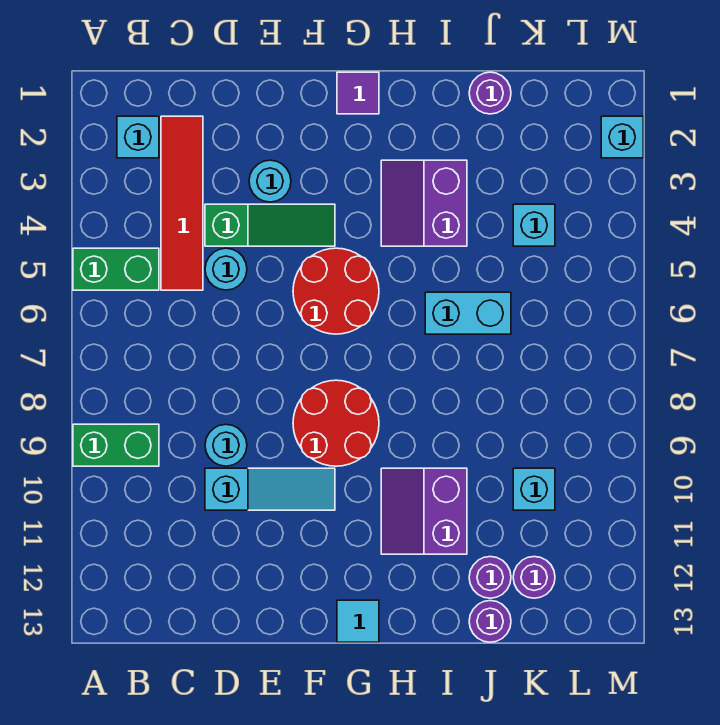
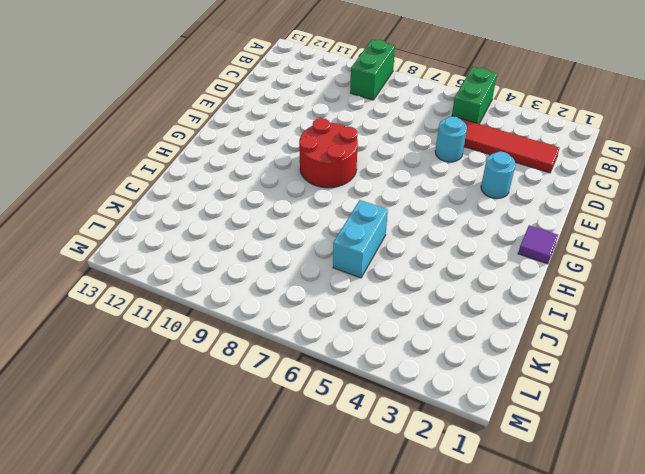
none -> cyan brick B2 level 1
none -> green slope D4:F4 level 1 top D
none -> cyan round brick D9 level 1

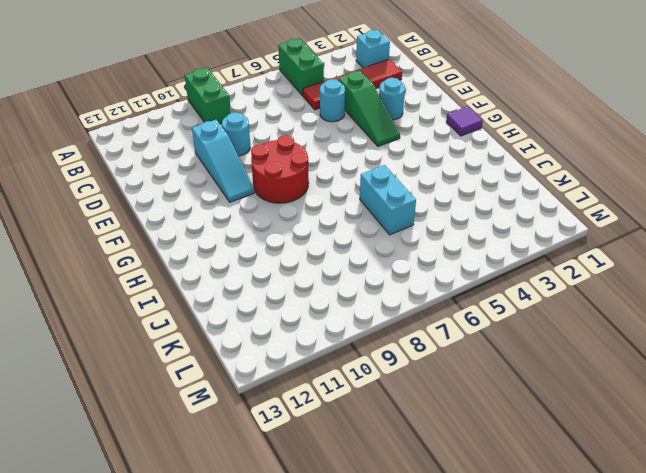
none -> red round brick F5:G6 level 1
none -> cyan tile G13 level 1
none -> purple slope H3:I4 level 1 top I

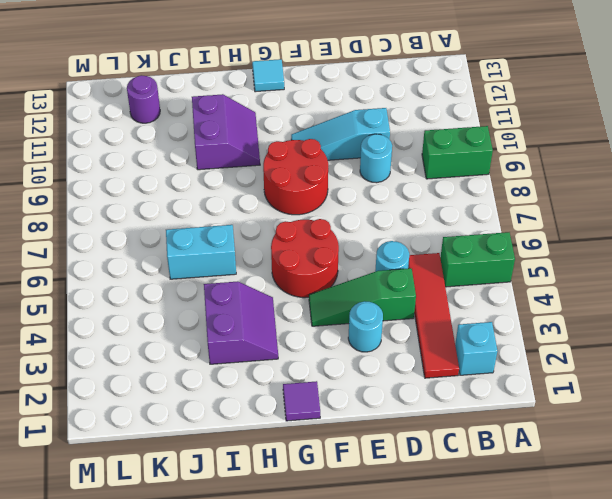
none -> purple round brick J1 level 1
none -> purple round brick J12 level 1
none -> purple round brick J13 level 1

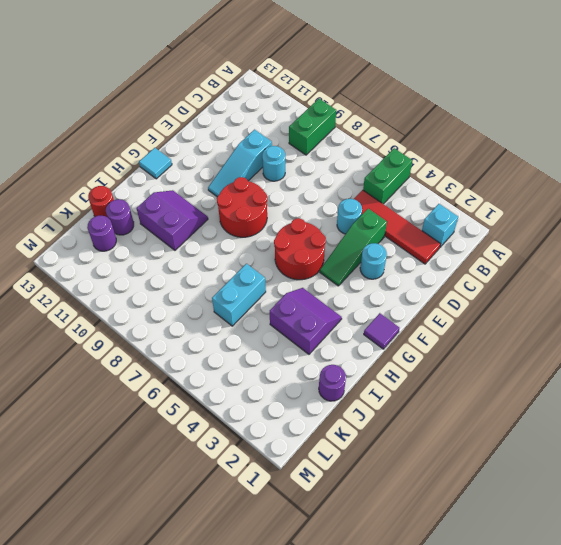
red round brick J13 level 1 -> purple round brick J13 level 1
none -> cyan brick K4 level 1
none -> cyan brick K10 level 1
none -> cyan brick M2 level 1

